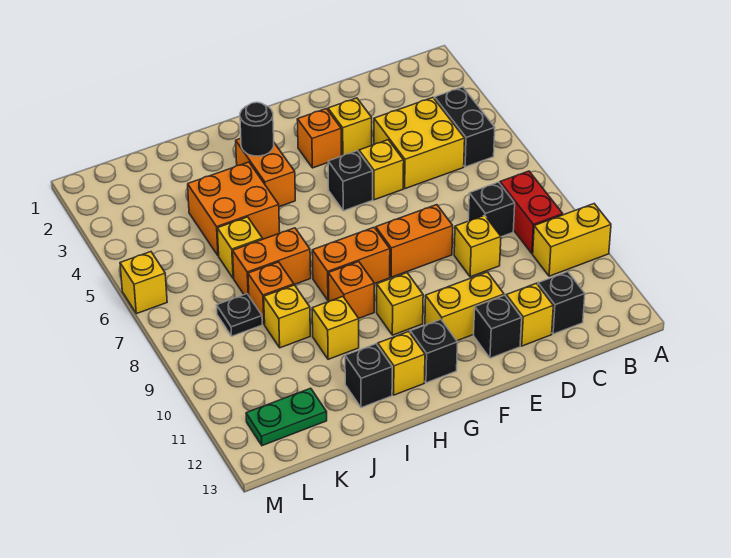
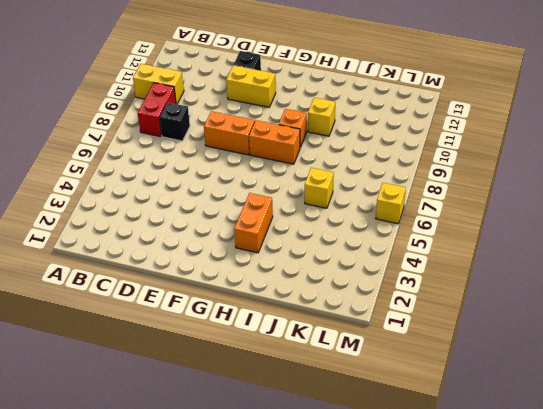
none -> black brick B4:B5 level 1
none -> yellow brick C4:D5 level 1
none -> black brick C12 level 1
none -> yellow brick D9 level 1

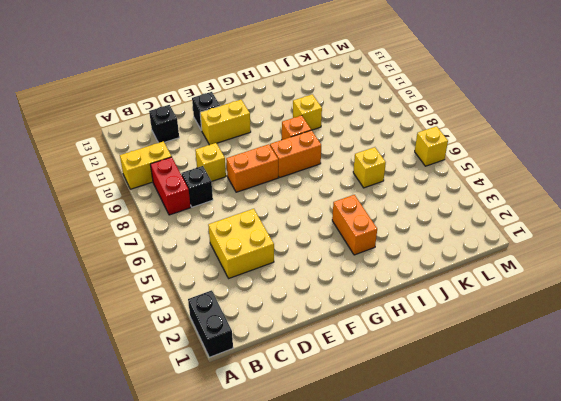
black brick A1:A2 level 1 -> black brick B4:B5 level 1
none -> yellow brick D12 level 1
none -> yellow brick E3 level 1
none -> yellow brick E5 level 1
none -> orange brick F3 level 1

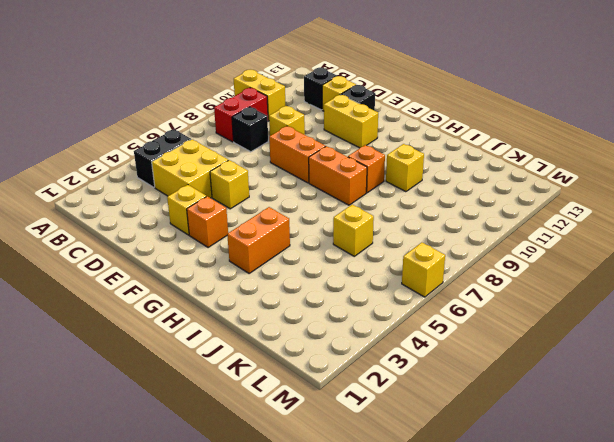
none -> black brick F5 level 1
none -> yellow brick G10 level 1
none -> black brick G12 level 1
none -> yellow brick H12 level 1

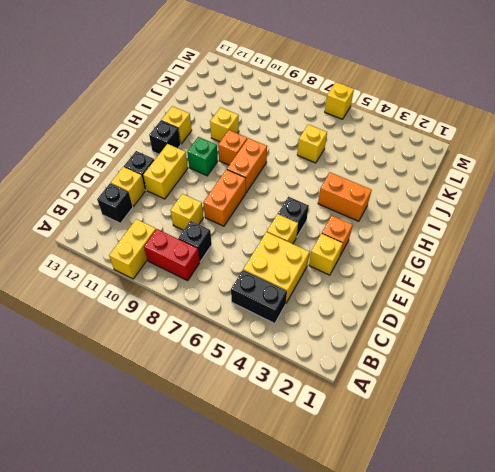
green brick G10 level 1 -> yellow brick G10 level 1
none -> orange brick I4:J5 level 1
none -> orange brick I7:J7 level 1
none -> black brick I12 level 1
none -> orange brick J8 level 1

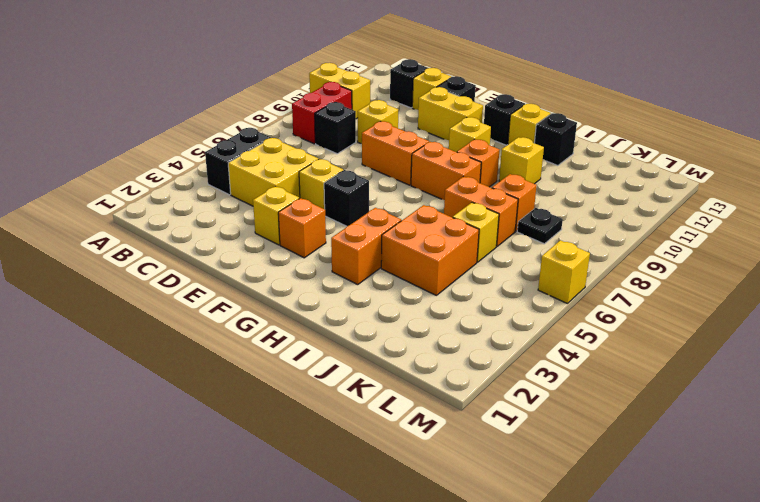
none -> yellow brick J9 level 1
none -> green plate K12:L12 level 1
none -> black round brick H3 level 2

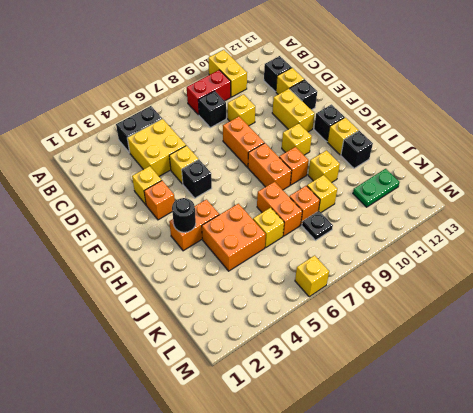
green plate K11:K12 level 1 -> green plate K12:L12 level 1

